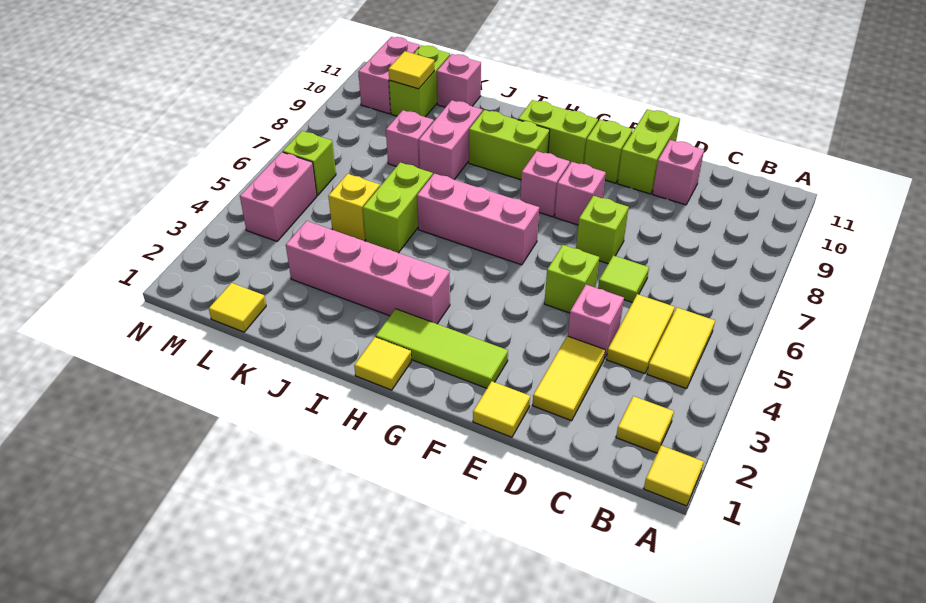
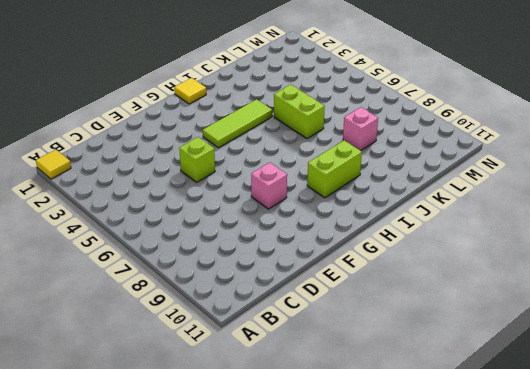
lime tile G4:I4 level 1 -> lime tile F2:H2 level 1
none -> yellow tile B2 level 1
none -> yellow tile B4:B5 level 1
none -> yellow tile C4:C5 level 1
none -> yellow tile D2:D3 level 1

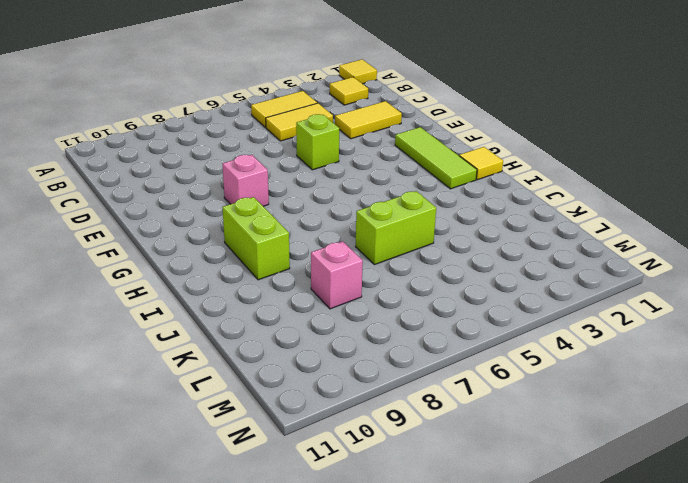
none -> pink brick D4 level 1
none -> lime tile D6 level 1
none -> pink brick D10 level 1
none -> yellow tile E1 level 1

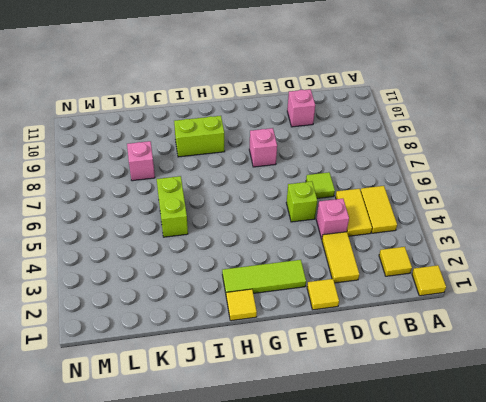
none -> lime brick E7 level 1
none -> lime brick E10:E11 level 1
none -> lime brick F10 level 1
none -> pink brick G6:I6 level 1

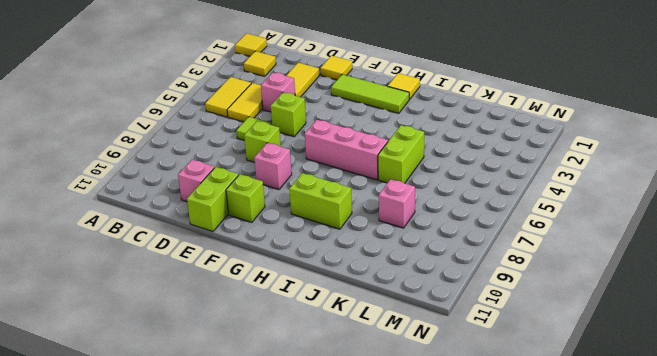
none -> pink brick G8 level 1
none -> lime brick G10:H10 level 1
none -> pink brick H3:K3 level 1
none -> pink brick J8:J9 level 1

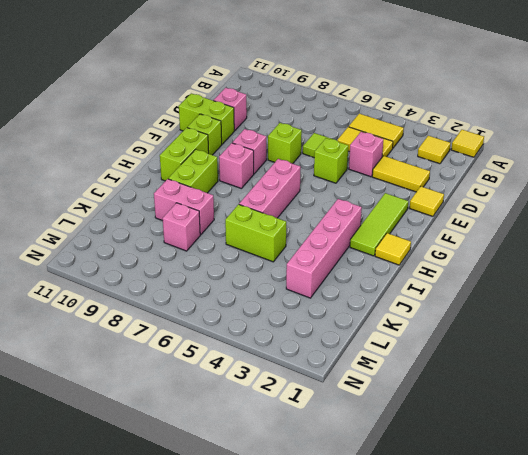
none -> yellow brick K5 level 1
none -> pink brick K11 level 1
none -> yellow tile L1 level 1
none -> lime brick L10:L11 level 1

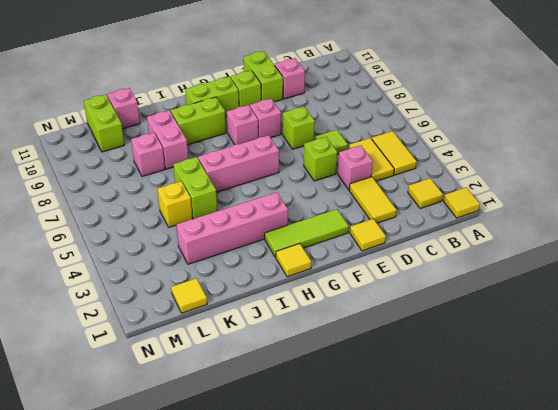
none -> pink brick M4:M5 level 1
none -> lime brick M6 level 1
none -> pink brick M10:M11 level 1
none -> yellow tile L10 level 2

